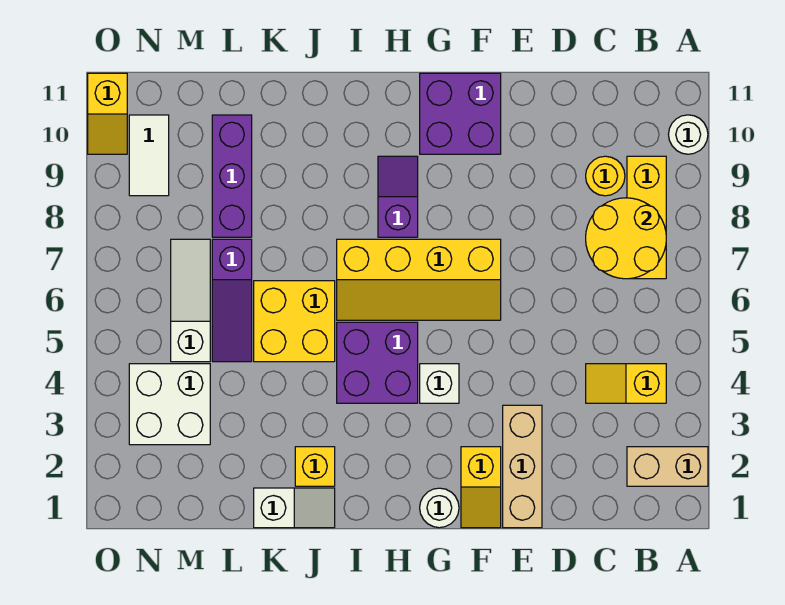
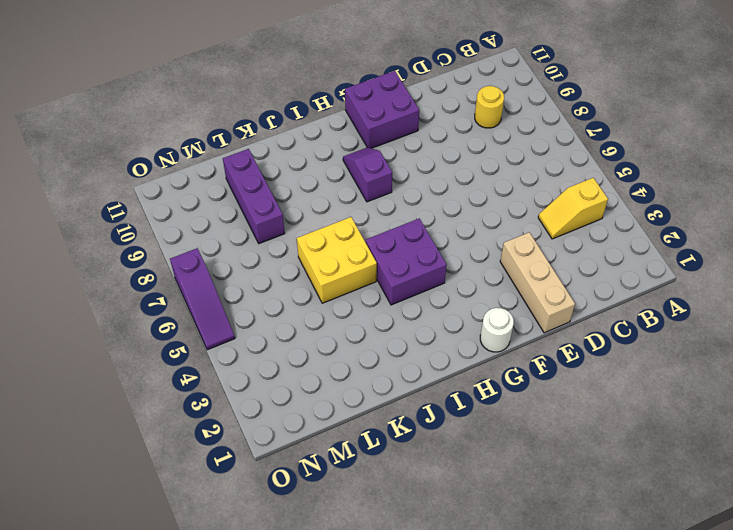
purple slope O5:O7 level 1 top 7 -> purple slope L5:L7 level 1 top 7
none -> tan brick A2:B2 level 1
none -> white round brick A10 level 1
none -> yellow brick B7:B9 level 1

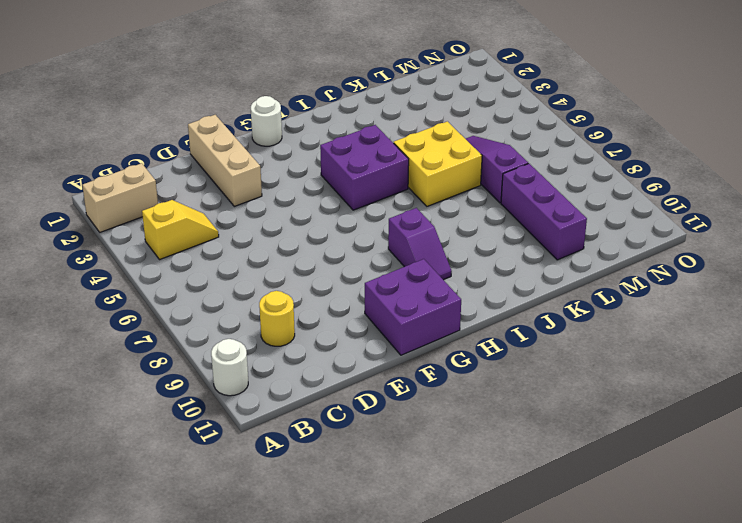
none -> yellow brick B7:B9 level 1
none -> yellow slope F1:F2 level 1 top 2
none -> yellow slope F6:I7 level 1 top 7

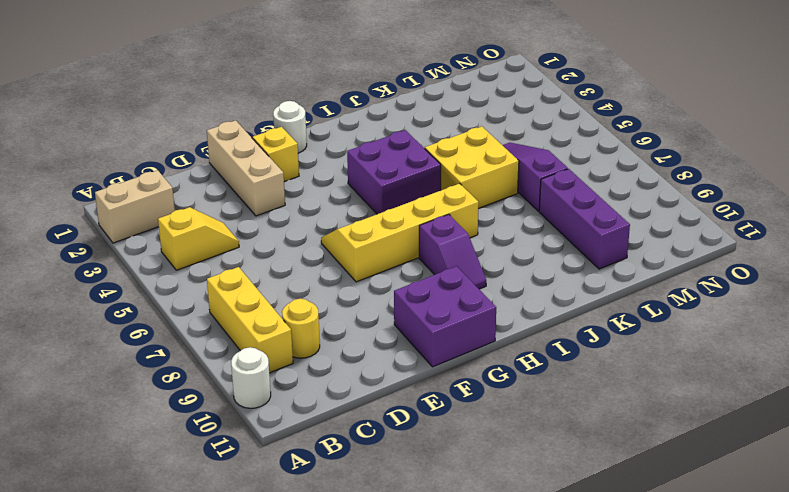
none -> white brick G4 level 1
none -> white slope J1:K1 level 1 top K
none -> yellow brick J2 level 1

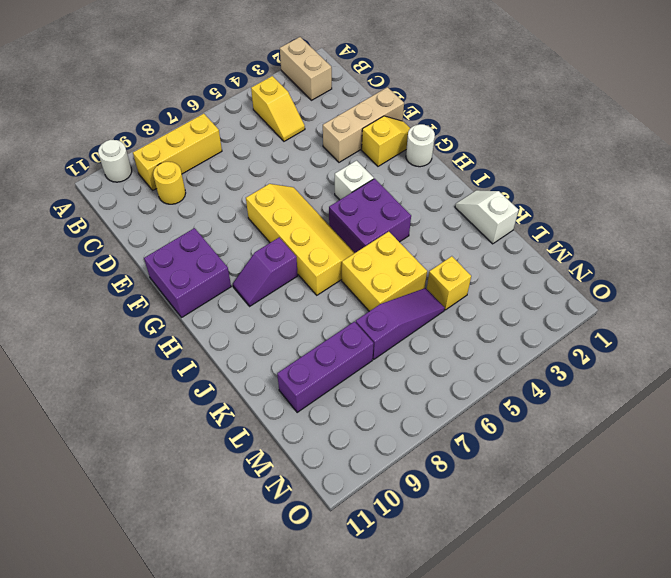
yellow brick L4 level 1 -> yellow brick J2 level 1
none -> white brick M3:N4 level 1
none -> white slope M5:M7 level 1 top 5
none -> white tile N9:N10 level 1

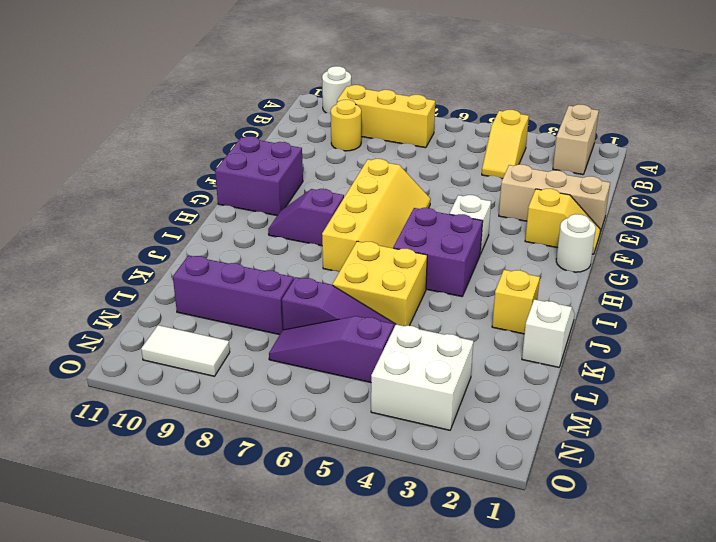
purple slope M5:M7 level 1 top 5 -> white slope M5:M7 level 1 top 5
none -> yellow slope O10:O11 level 1 top 11
none -> yellow round brick B7:C8 level 2

